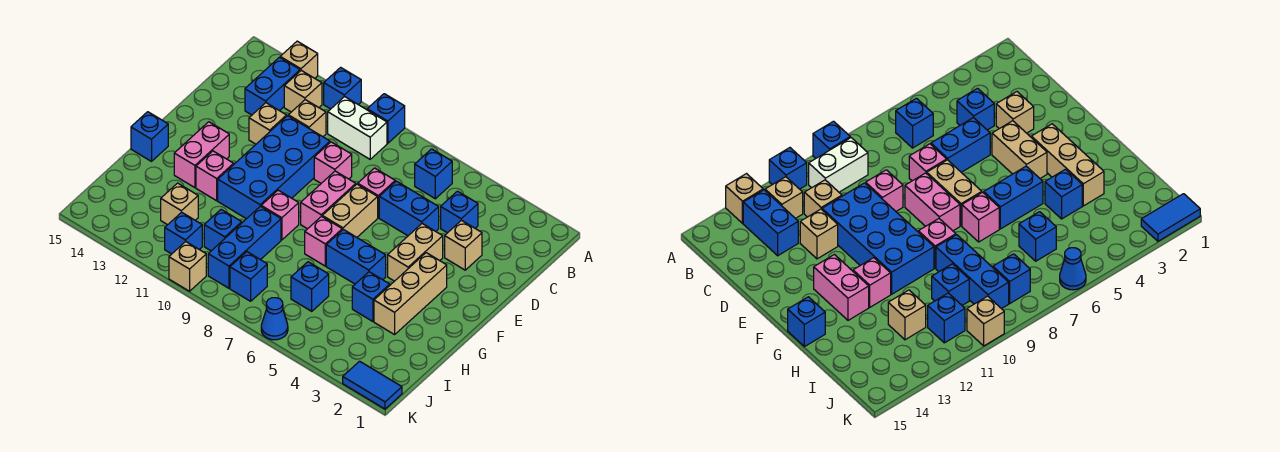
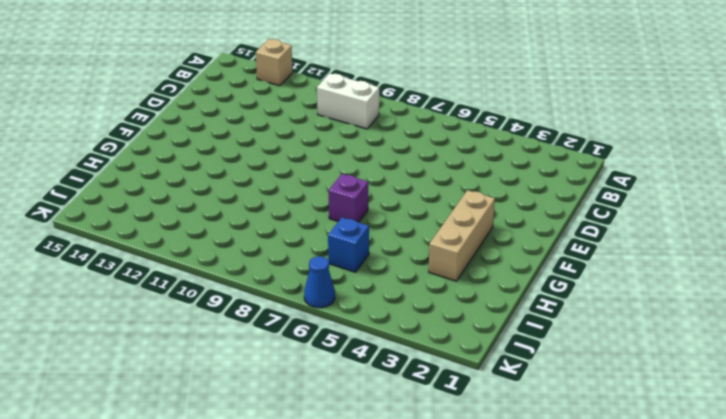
purple brick G7 level 1 -> pink brick G7 level 1
none -> blue brick A9 level 1
none -> blue brick A11 level 1
none -> blue brick B6 level 1
none -> tan brick B12 level 1

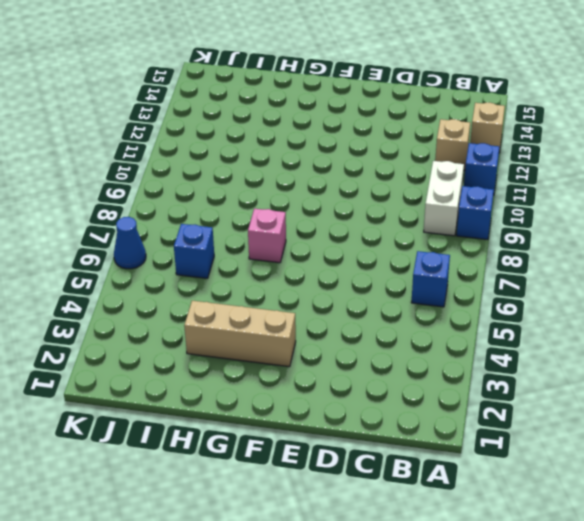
none -> blue brick B13:C13 level 1
none -> blue brick C4 level 1
none -> tan brick C11 level 1
none -> tan brick D3 level 1

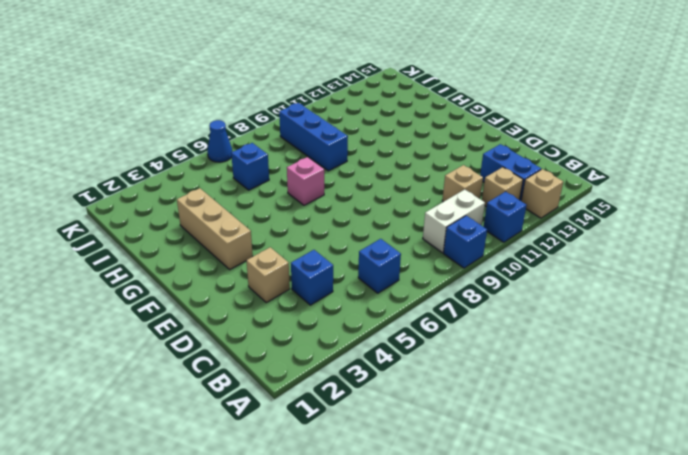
none -> blue brick D5:D6 level 1
none -> pink brick D7 level 1
none -> pink brick D9 level 1
none -> blue brick D10:G11 level 1

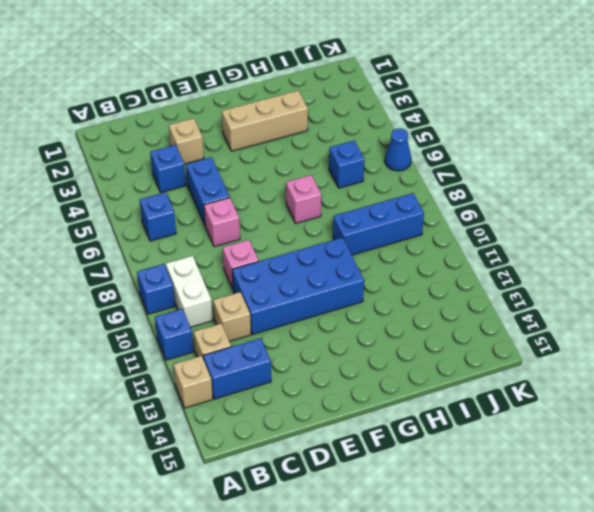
none -> tan brick D12 level 1
none -> tan brick E4:F4 level 1
none -> tan brick E7:F7 level 1
none -> pink brick E8:F8 level 1

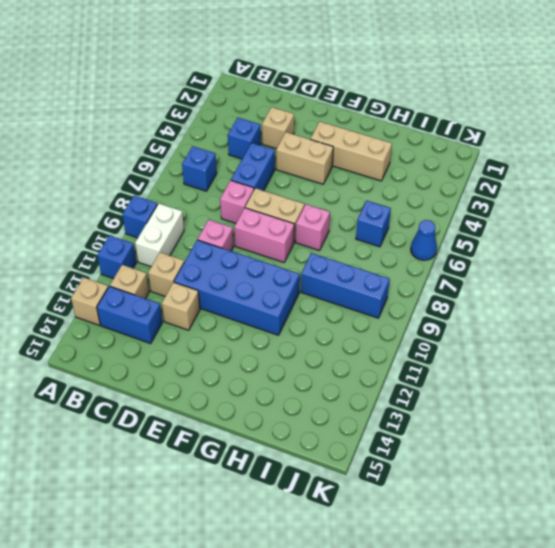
none -> pink brick F13:G13 level 1
none -> blue brick G5:G6 level 1
none -> pink brick G9 level 1
none -> pink brick G12 level 1

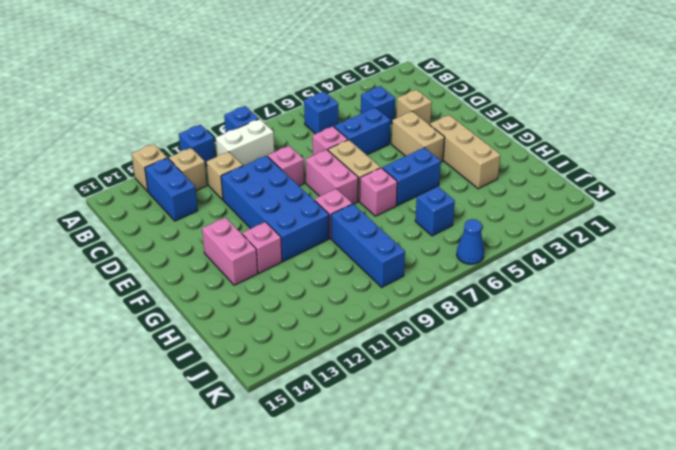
none -> tan brick D12 level 1
none -> blue brick G15 level 1
none -> blue brick H4 level 1
none -> blue brick I10 level 1

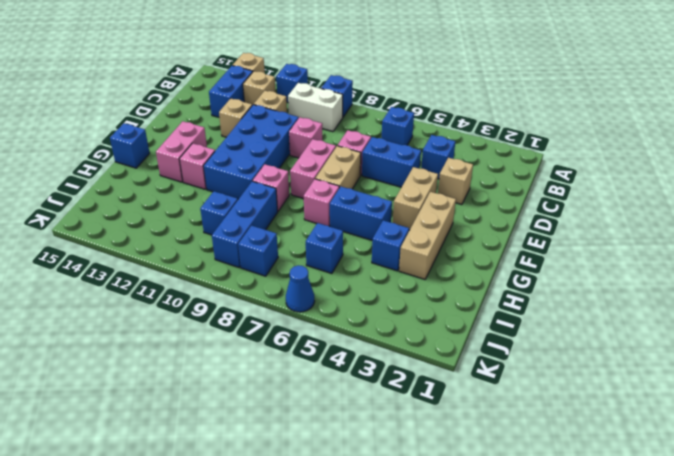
none -> tan brick I12 level 1
none -> blue brick J11 level 1
none -> blue tile K1:K2 level 1
none -> tan brick K10 level 1

